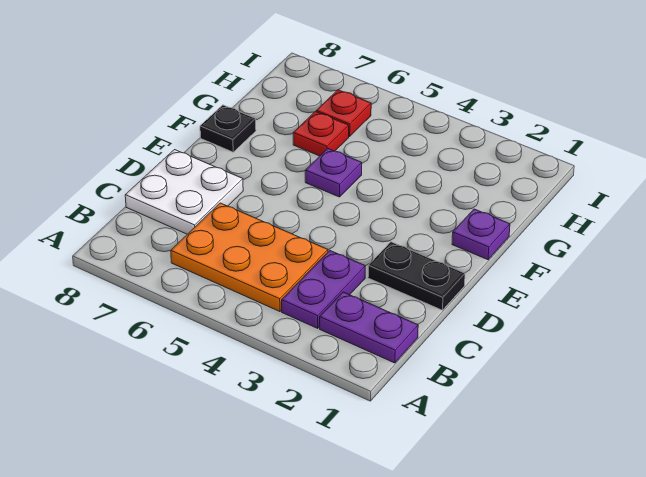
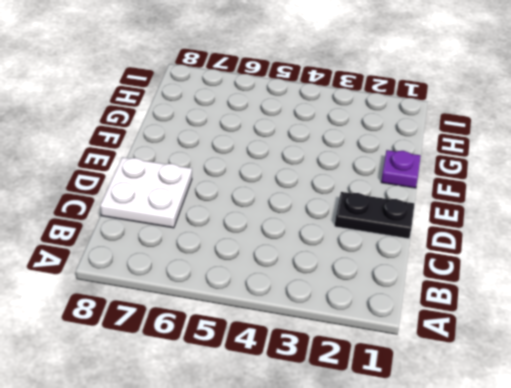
none -> purple plate B1:B2 level 1
none -> purple plate B3:C3 level 1

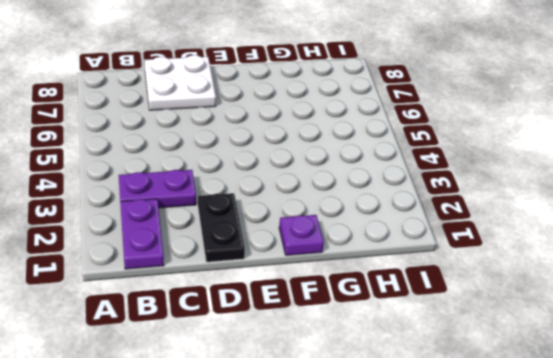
none -> orange plate B4:C6 level 1
none -> purple plate F5 level 1

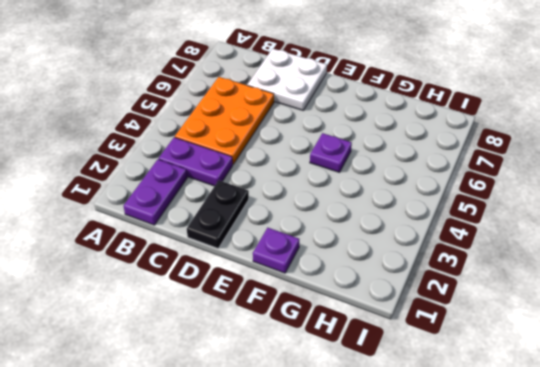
none -> black plate F8 level 1
none -> red plate G6 level 1

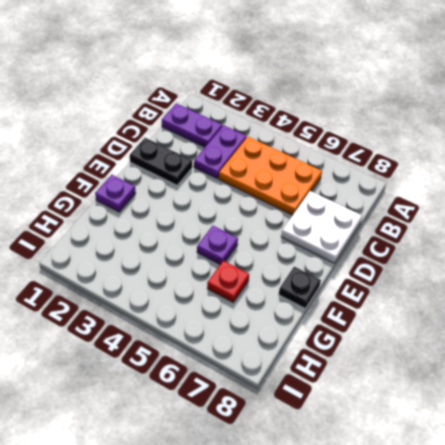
none -> red plate H6 level 1

